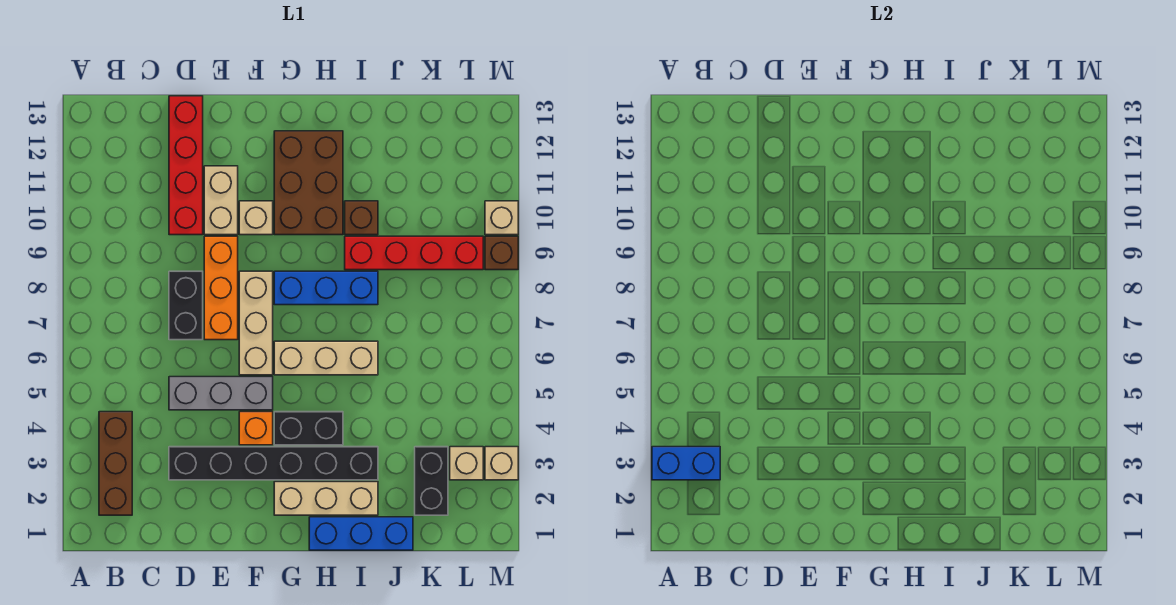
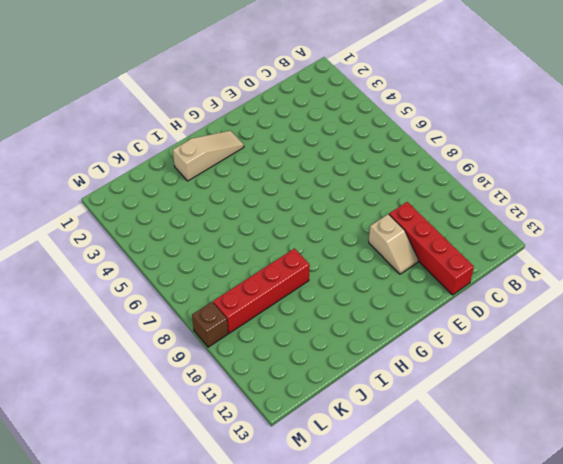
tan slope E10:E11 level 1 top 10 -> tan brick E10:E11 level 1
tan slope G2:I2 level 1 top I -> tan brick G2:I2 level 1
none -> brown brick B2:B4 level 1
none -> black brick D3:I3 level 1
none -> grey brick D5:F5 level 1

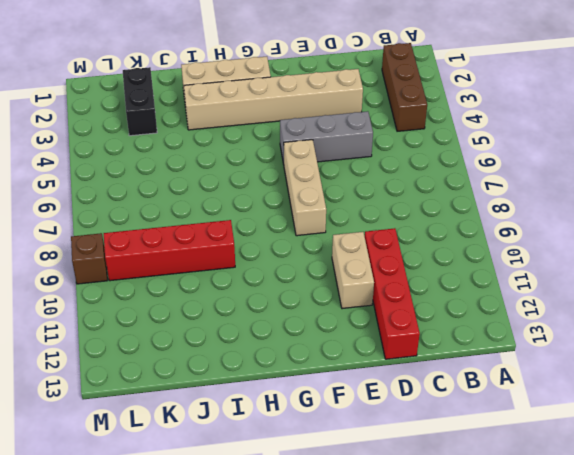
tan brick D3:I3 level 1 -> black brick D3:I3 level 1
none -> black brick D7:D8 level 1
none -> orange brick E7:E9 level 1
none -> orange brick F4 level 1

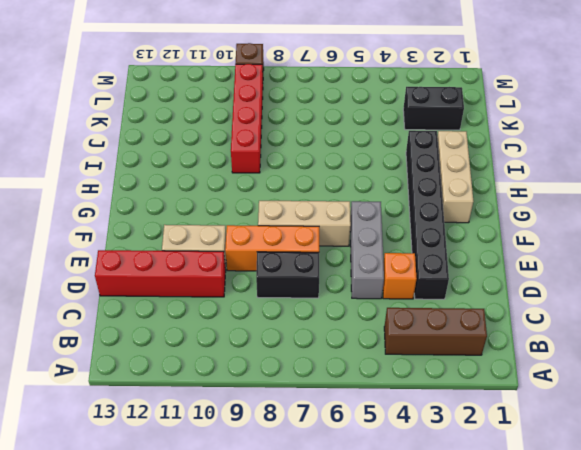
orange brick D4 level 1 -> orange brick F4 level 1
none -> tan brick F10 level 1
none -> black brick G4:H4 level 1
none -> tan brick G6:I6 level 1

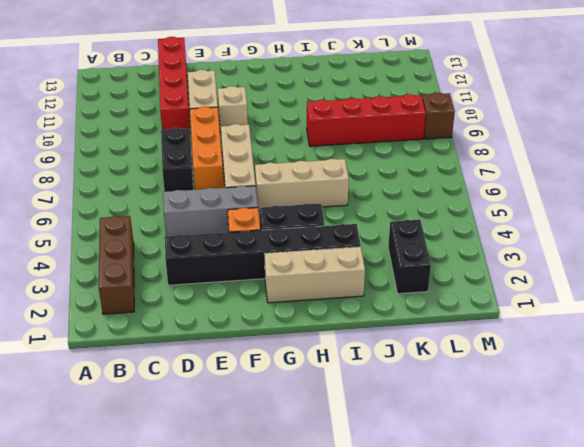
none -> blue brick G8:I8 level 1
none -> brown brick G10:H12 level 1
none -> blue brick H1:J1 level 1

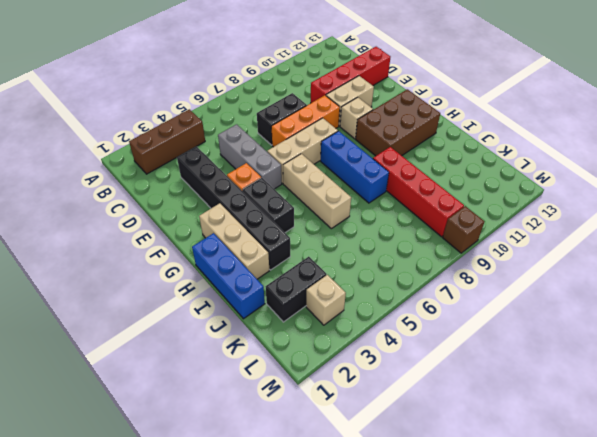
none -> brown brick I10 level 1
none -> tan brick M3 level 1
none -> tan brick M10 level 1

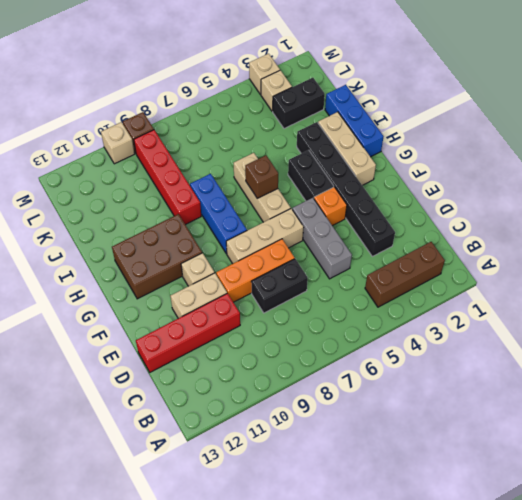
brown brick H6 level 2 -> brown brick I10 level 1
none -> blue brick A3:B3 level 2

